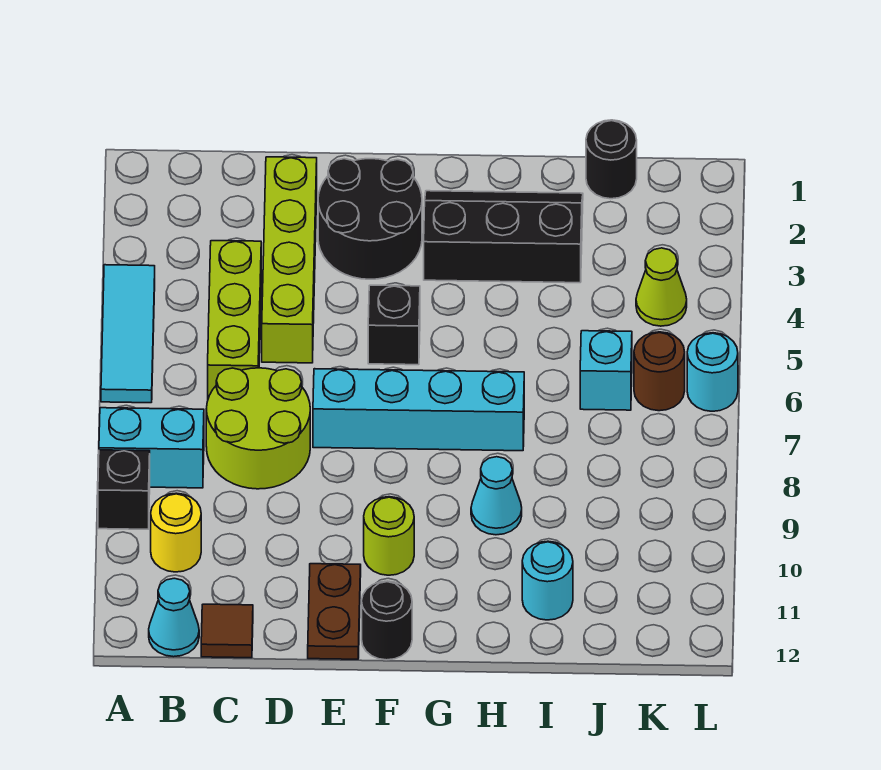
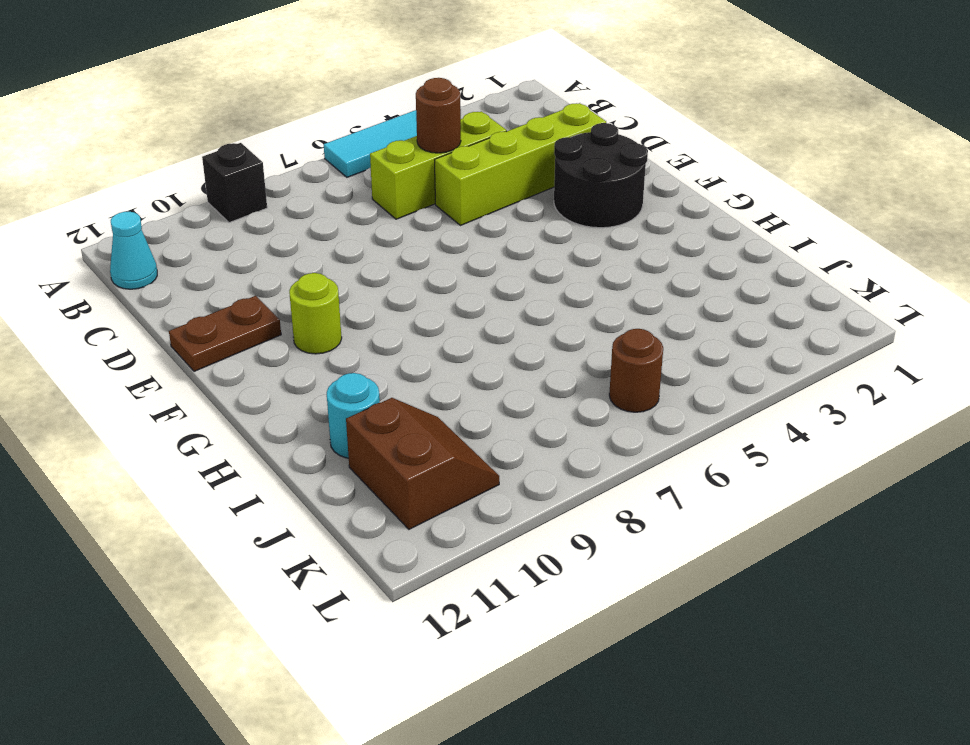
brown round brick C5 level 2 -> none
brown slope J10:K11 level 1 top 11 -> none
none -> cyan brick A8:B8 level 1
none -> yellow round brick B10 level 1
none -> lime round brick C7:D8 level 1

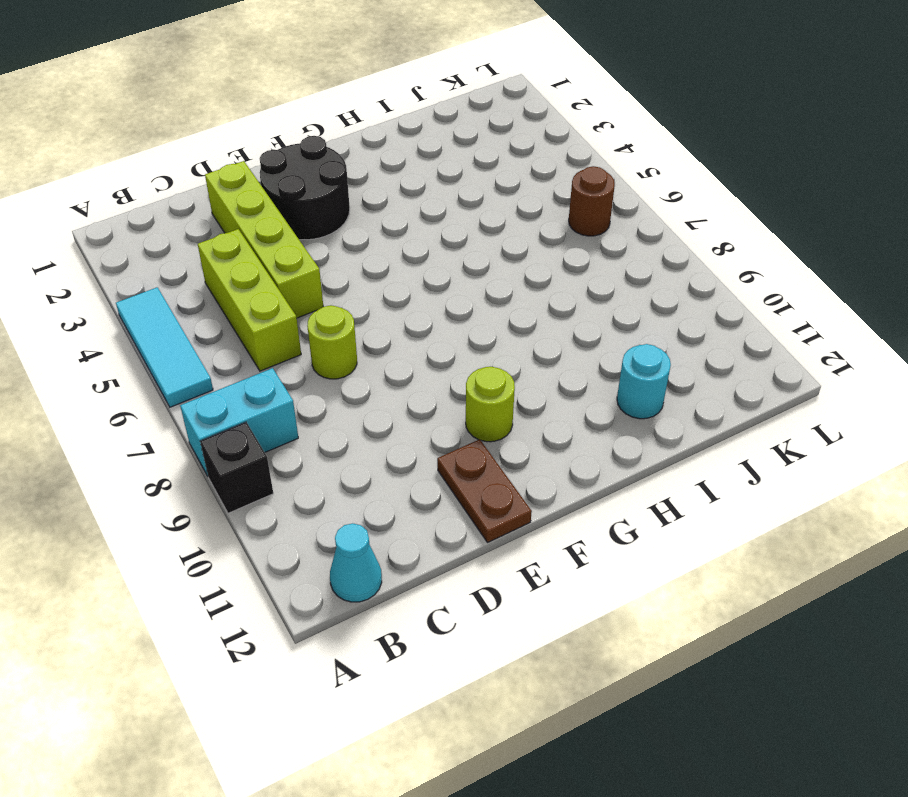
lime round brick D7 level 1 -> lime round brick C7:D8 level 1
none -> yellow round brick B10 level 1
none -> brown tile C12 level 1
none -> cyan brick E7:H7 level 1

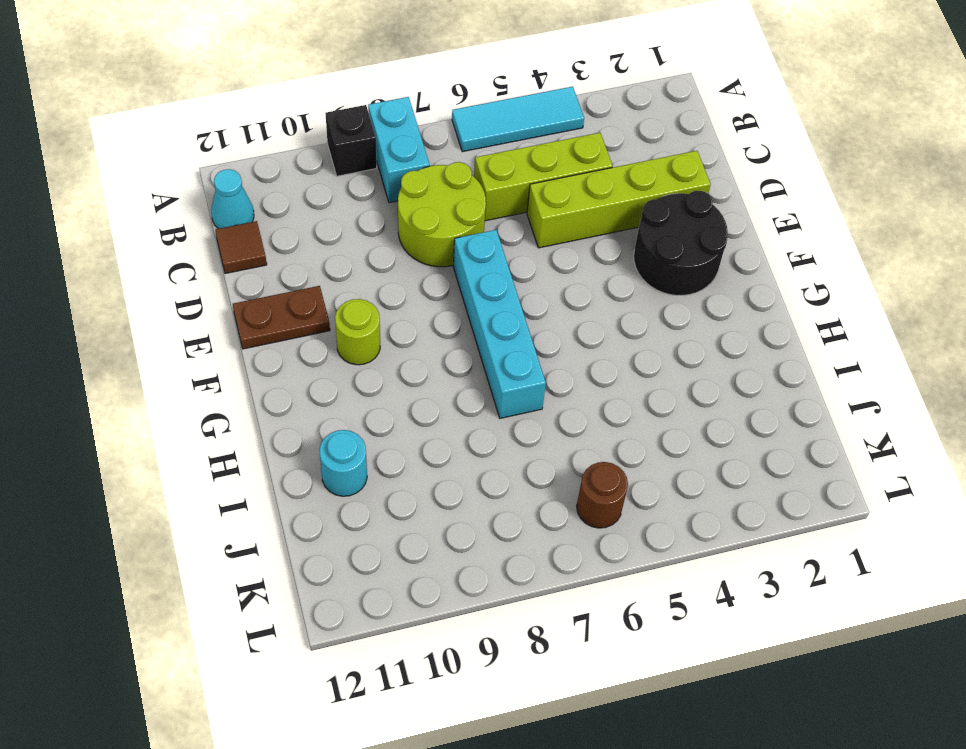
none -> yellow round brick B10 level 1
none -> black brick F5 level 1
none -> black round brick F12 level 1

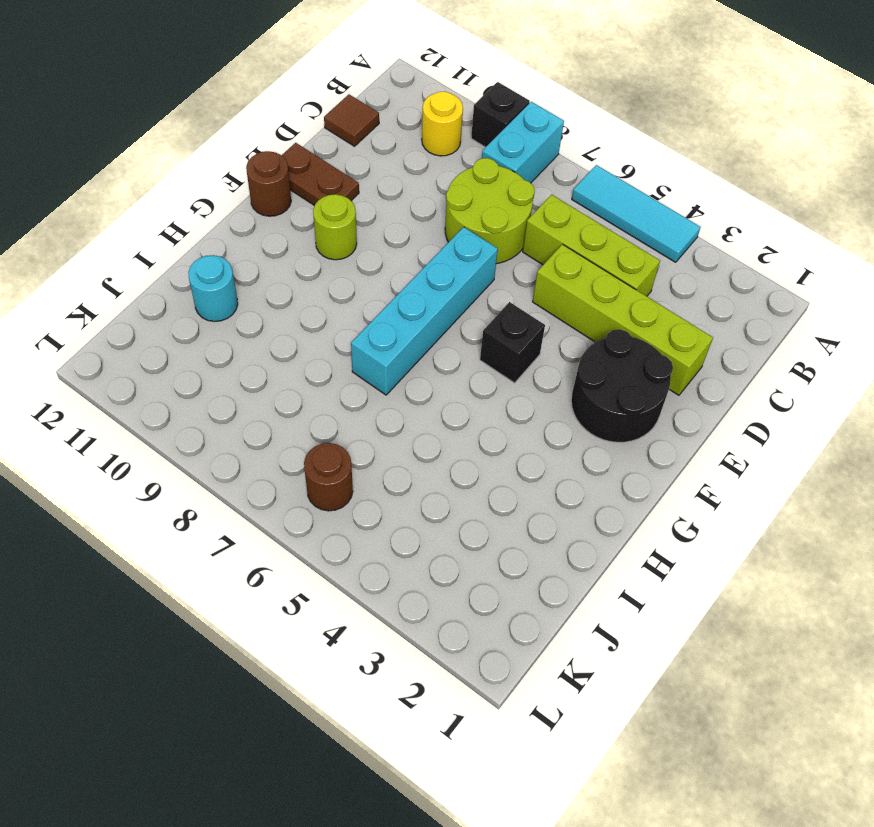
brown round brick F12 level 1 -> black round brick F12 level 1
none -> cyan cone B12 level 1
none -> black slope G2:I3 level 1 top 3
none -> cyan cone H9 level 1

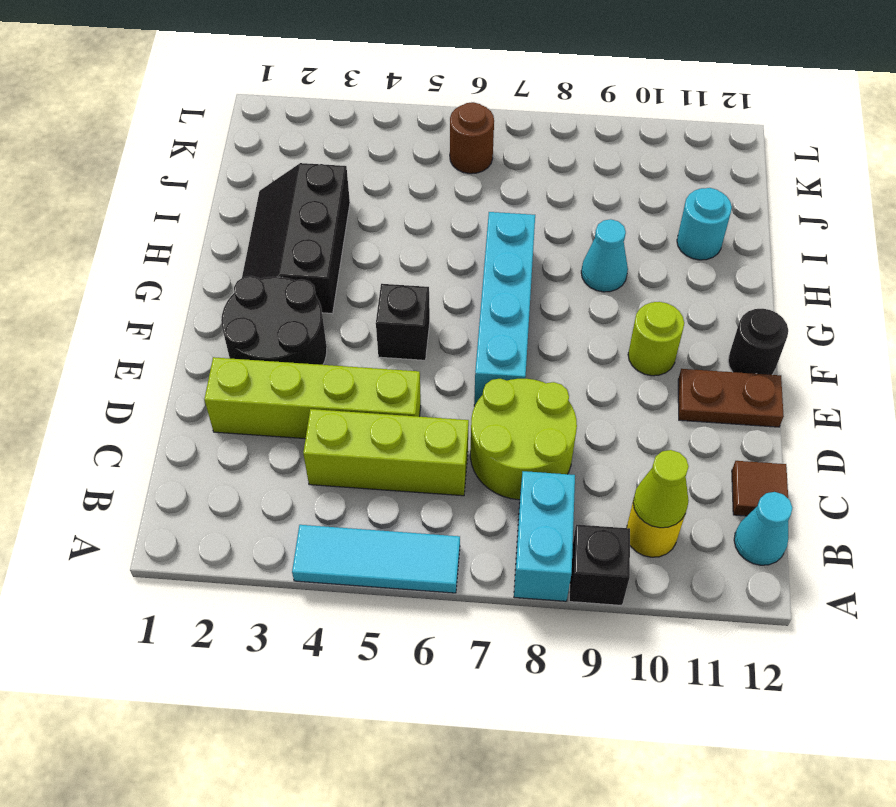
lime cone B10 level 2 -> lime cone K4 level 1
none -> black round brick J1 level 1
none -> cyan brick J6 level 1
none -> cyan round brick L6 level 1

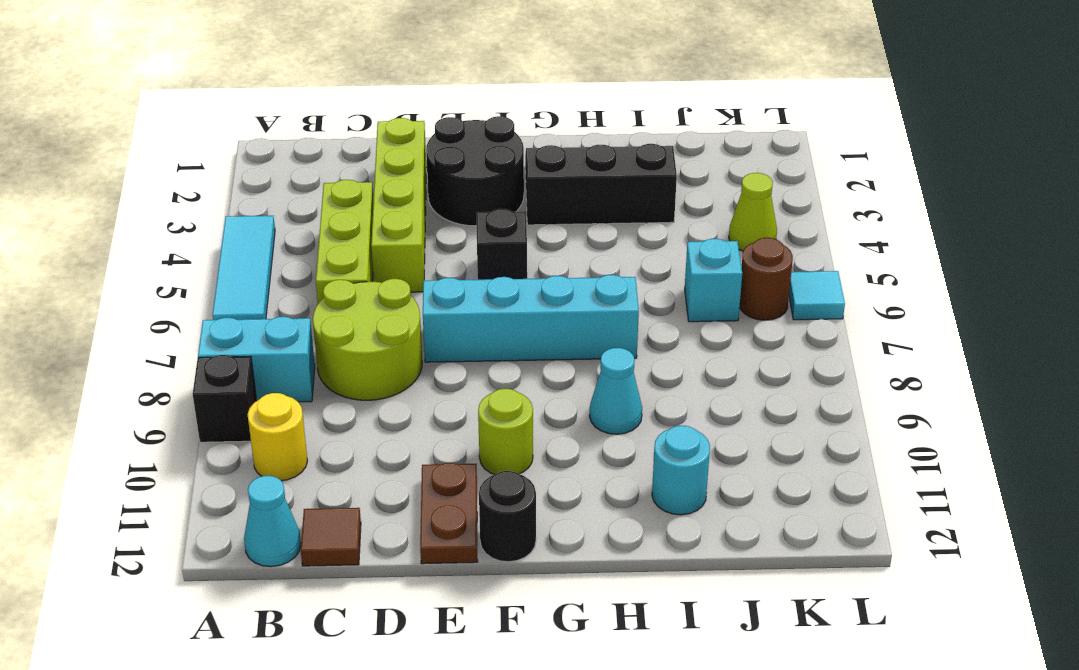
cyan tile L6 level 1 -> cyan round brick L6 level 1
none -> black round brick J1 level 1

